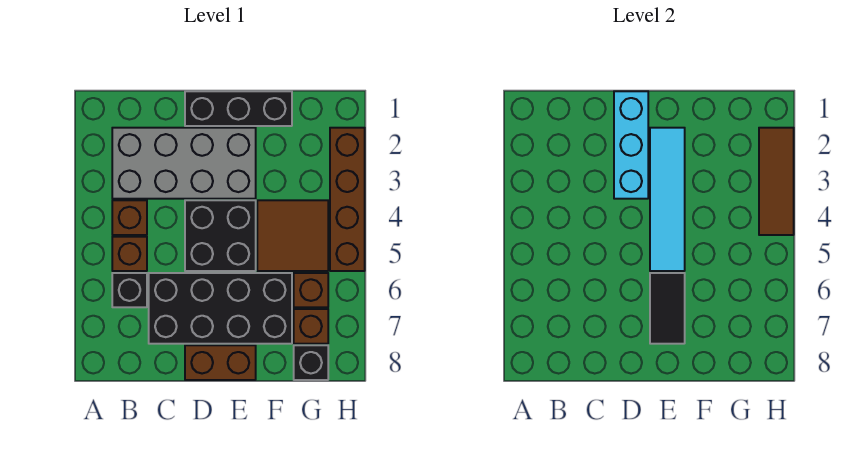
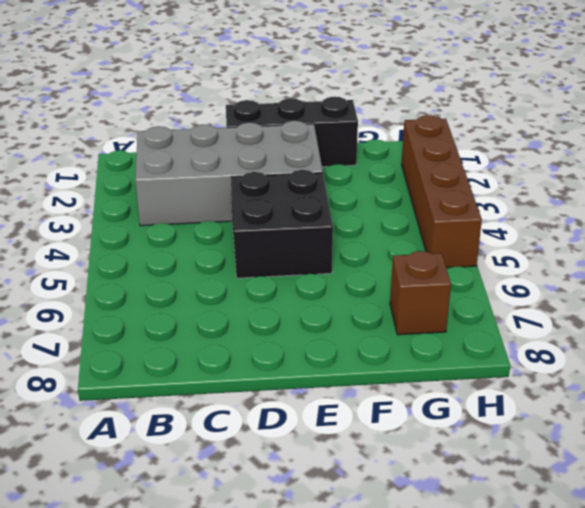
none -> brown brick B4 level 1
none -> brown brick B5 level 1
none -> black brick B6 level 1

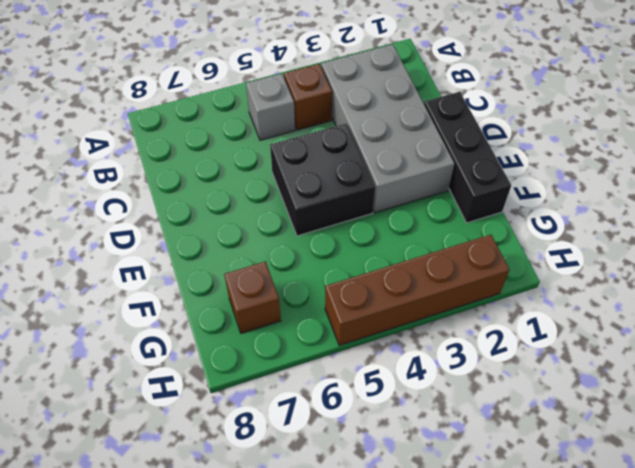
grey brick B5 level 1 -> brown brick B5 level 1
none -> black brick B6 level 1
none -> black brick C6:F7 level 1
none -> brown brick D8:E8 level 1

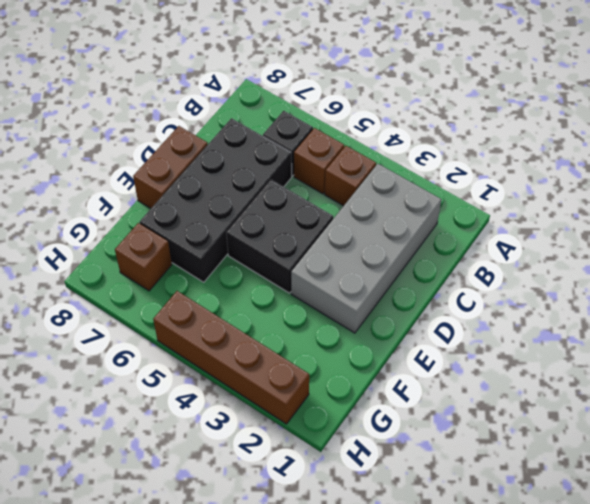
none -> black brick D1:F1 level 1
none -> brown tile F4:G5 level 1
none -> brown brick G6 level 1

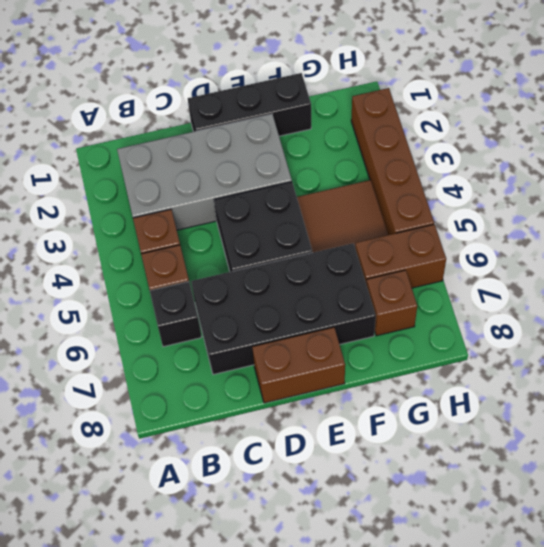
brown brick G6:H6 level 1 -> brown brick G6 level 1
none -> black brick G8 level 1
none -> cyan brick D1:D3 level 2
none -> cyan tile E2:E5 level 2

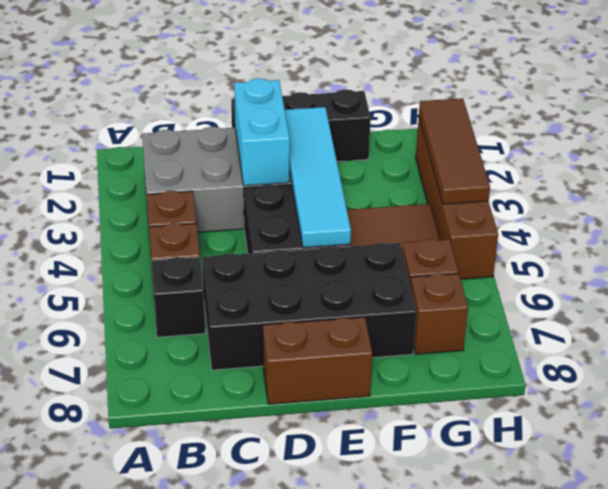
cyan brick D2:D3 level 2 -> cyan brick D1:D3 level 2
none -> black brick G8 level 1
none -> black tile E6:E7 level 2

